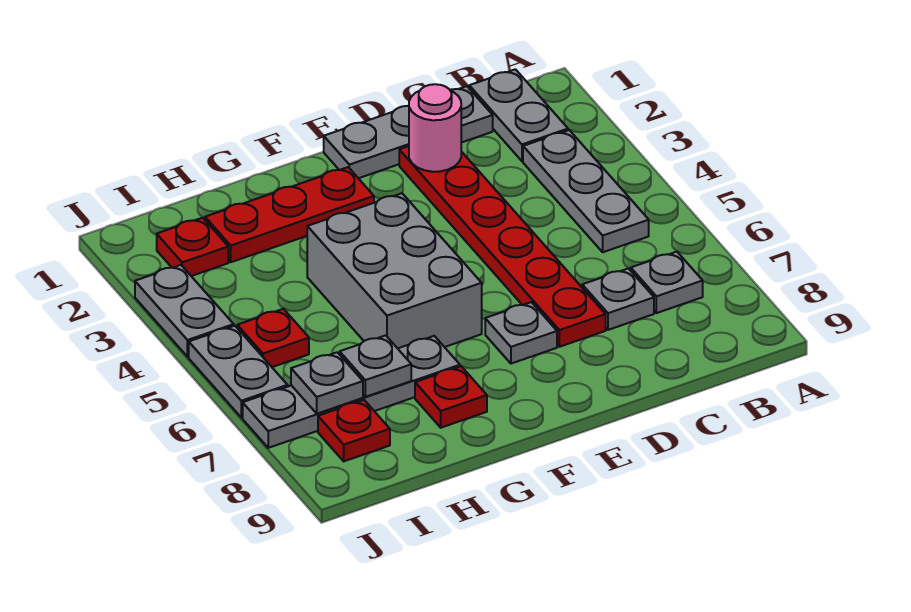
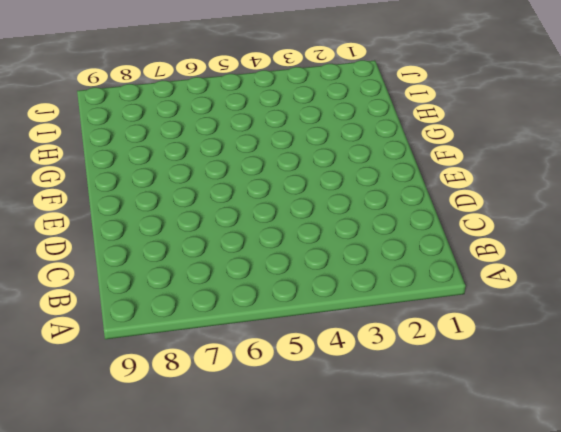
none -> grey plate B1:B2 level 1
none -> grey plate B3:B5 level 1
none -> grey plate B7 level 1

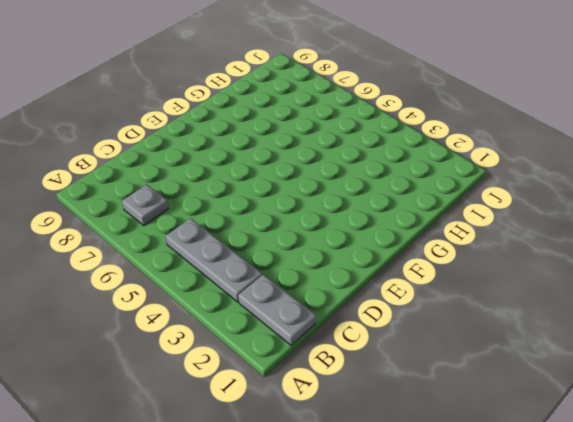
none -> grey plate C1:E1 level 1
none -> grey plate C7 level 1
none -> red plate D2:D7 level 1

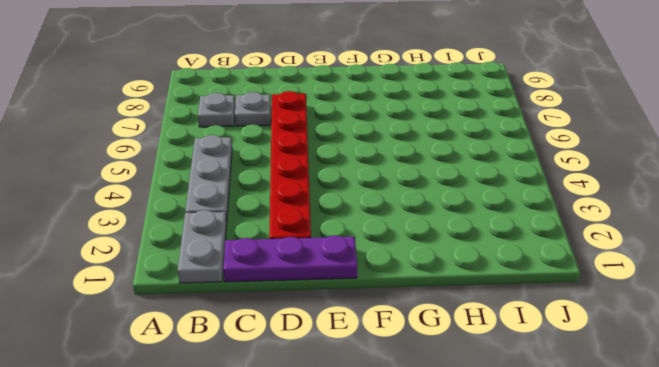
purple plate C1:E1 level 1 -> grey plate C1:E1 level 1
none -> grey plate E7 level 1
none -> red plate F2:H2 level 1
none -> grey brick F4:G6 level 1

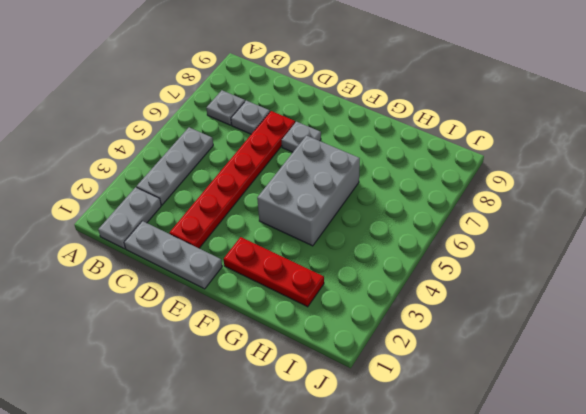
none -> grey plate G7:J7 level 1
none -> red plate G8 level 1
none -> red plate I2 level 1

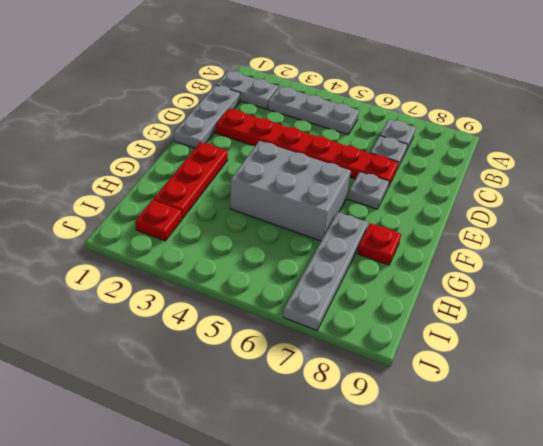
none -> red plate I5 level 1
none -> red plate I8 level 1
none -> grey plate J3:J4 level 1

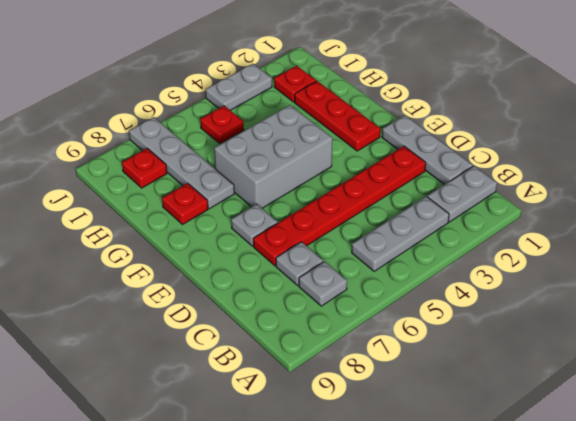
none -> grey plate J5:J6 level 1
none -> pink round brick D2 level 2
none -> grey plate H7 level 2

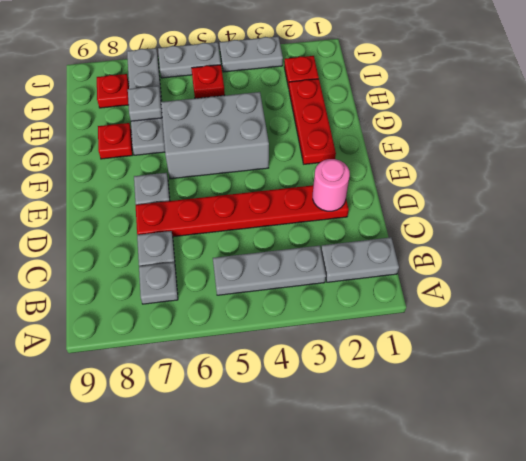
none -> grey plate C1:E1 level 1
none -> grey plate I7 level 2

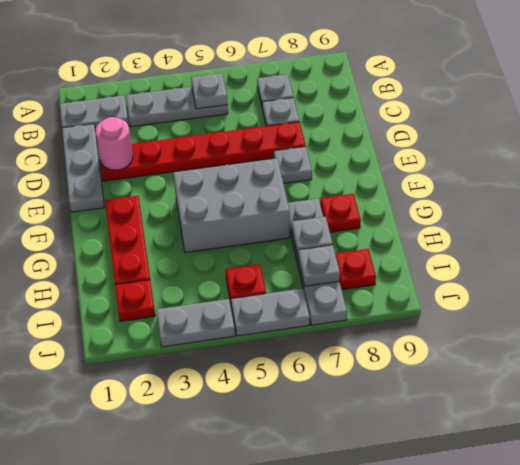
grey plate B5 level 2 -> none

